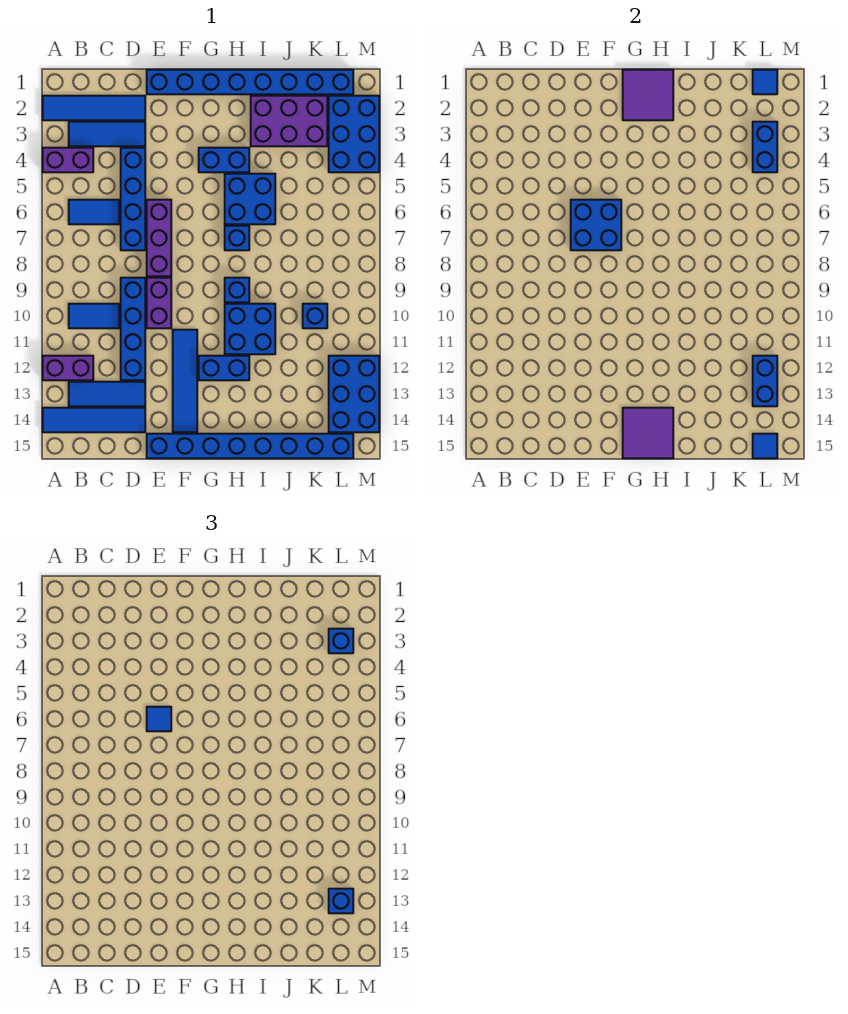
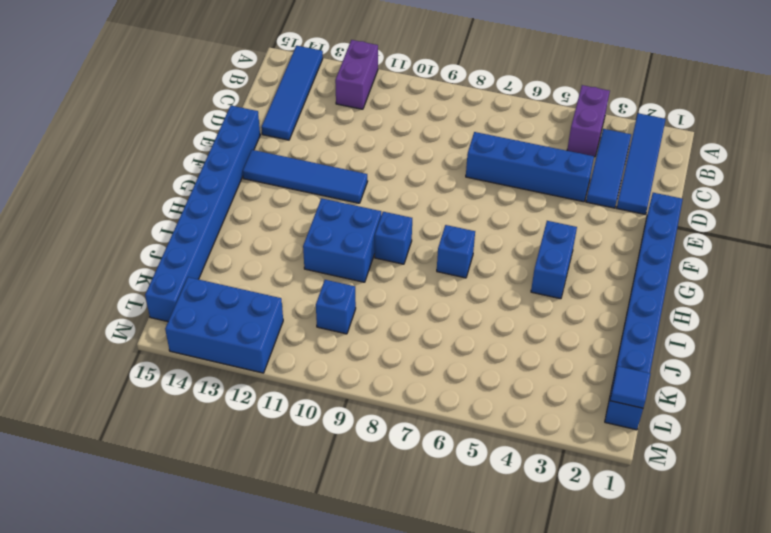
none -> blue tile B6:C6 level 1
none -> blue tile B10:C10 level 1
none -> blue tile B13:D13 level 1
none -> blue brick D9:D12 level 1

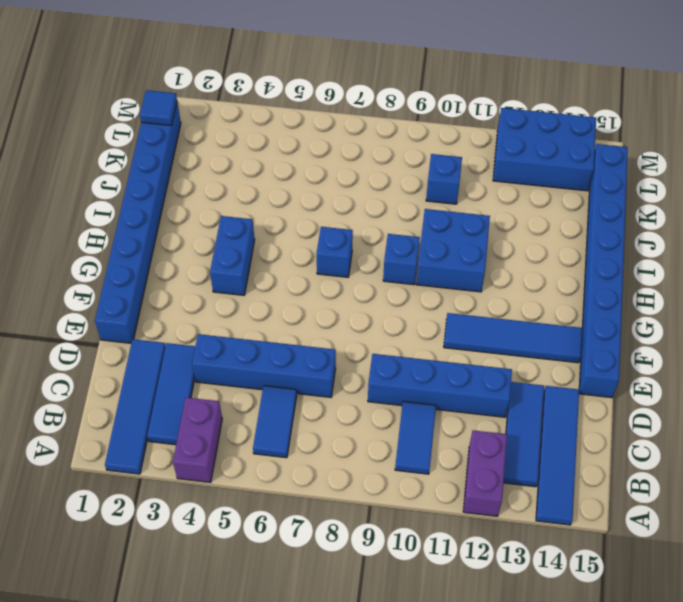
none -> purple brick E6:E8 level 1
none -> purple brick E9:E10 level 1
none -> blue brick G12:H12 level 1
none -> blue brick H5:I6 level 1

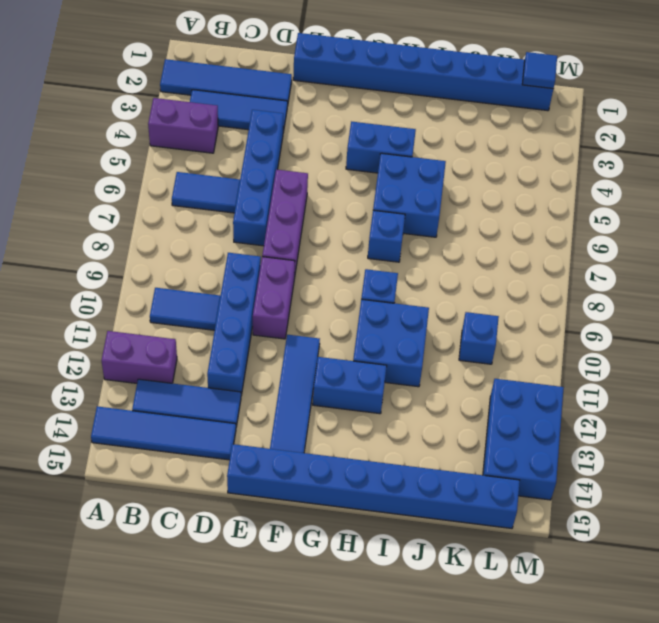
none -> purple brick I2:K3 level 1
none -> blue brick L2:M4 level 1
none -> blue brick E6:F7 level 2
none -> purple tile G1:H2 level 2

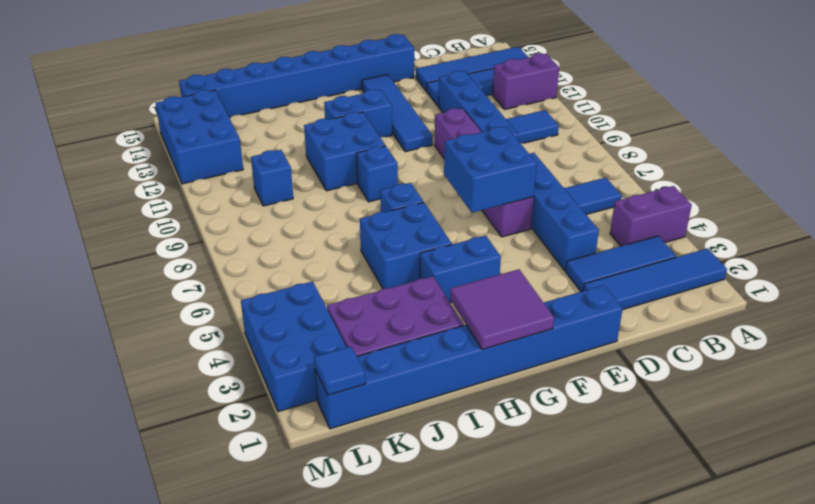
none -> purple tile G14:H15 level 2
none -> blue brick L3:L4 level 2
none -> blue brick L12:L13 level 2
none -> blue tile L15 level 2

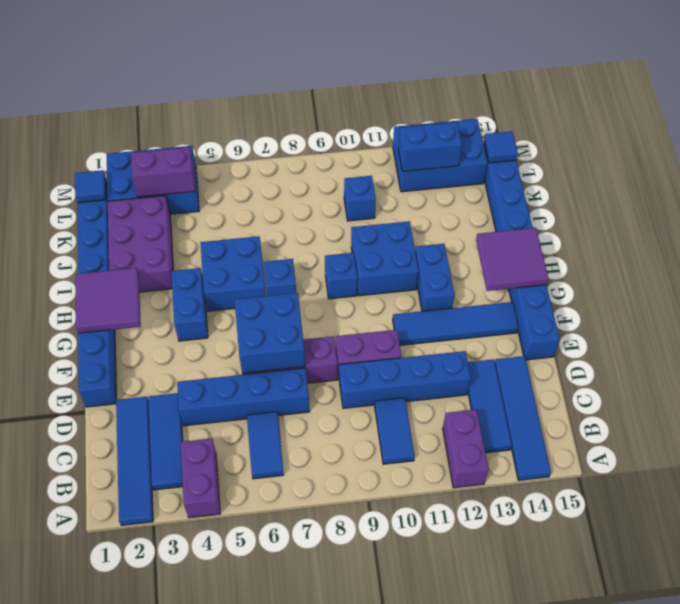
purple brick L3:L4 level 2 -> blue brick L3:L4 level 2
none -> blue tile E6 level 3
none -> blue brick L3 level 3
none -> blue brick L13 level 3

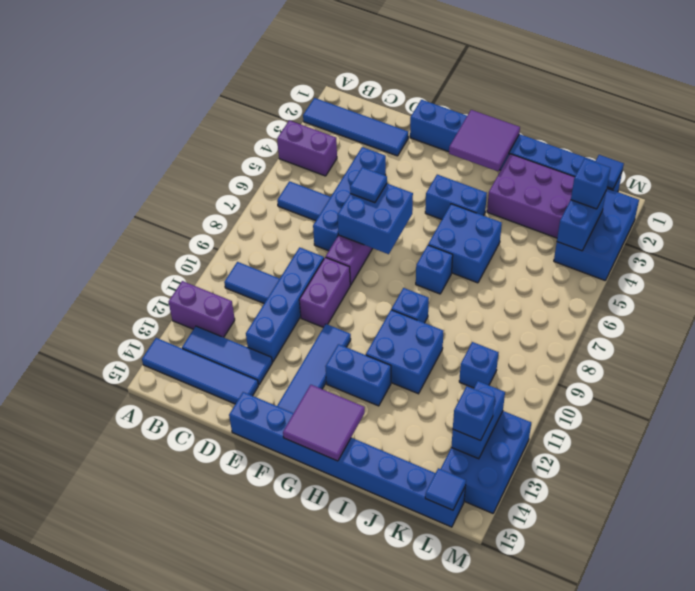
none -> blue tile B3:D3 level 1

